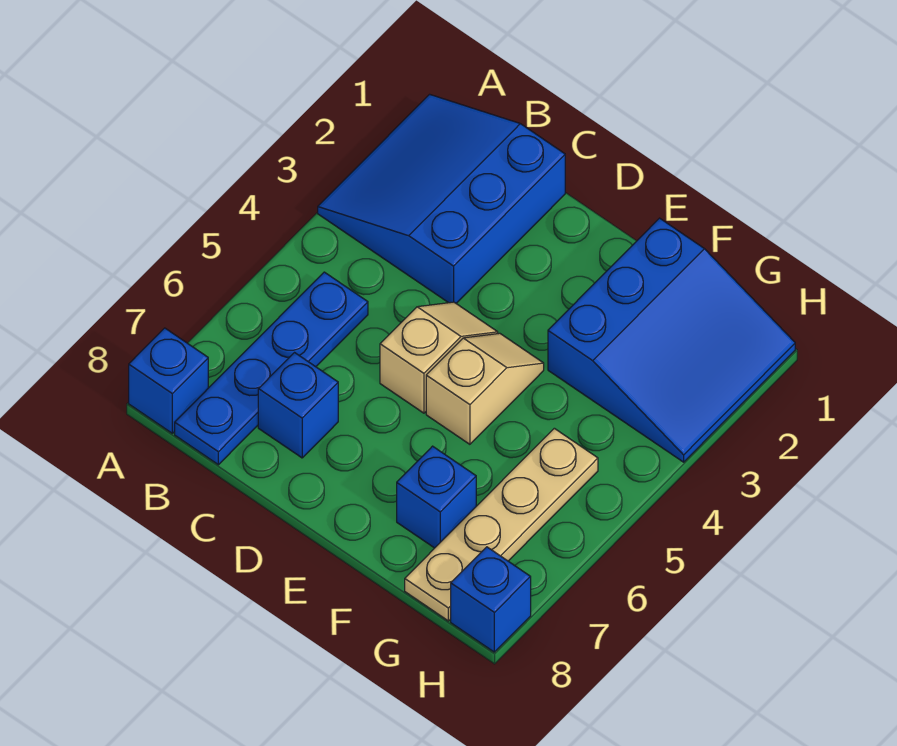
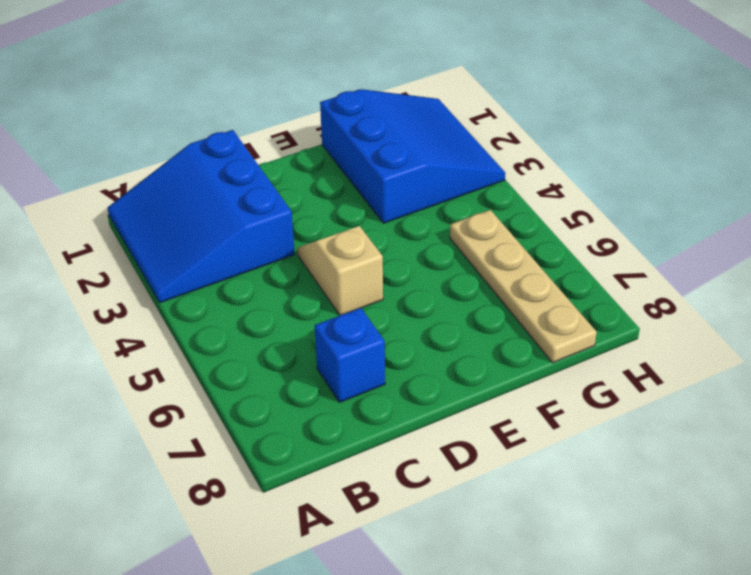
none -> blue brick A8 level 1
none -> blue plate B5:B8 level 1

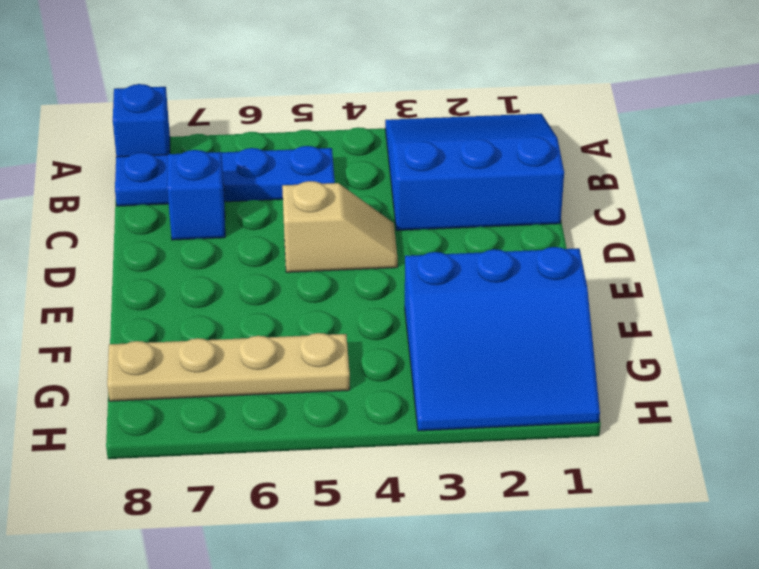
none -> tan slope E4:E5 level 1 top 5
none -> blue brick F7 level 1

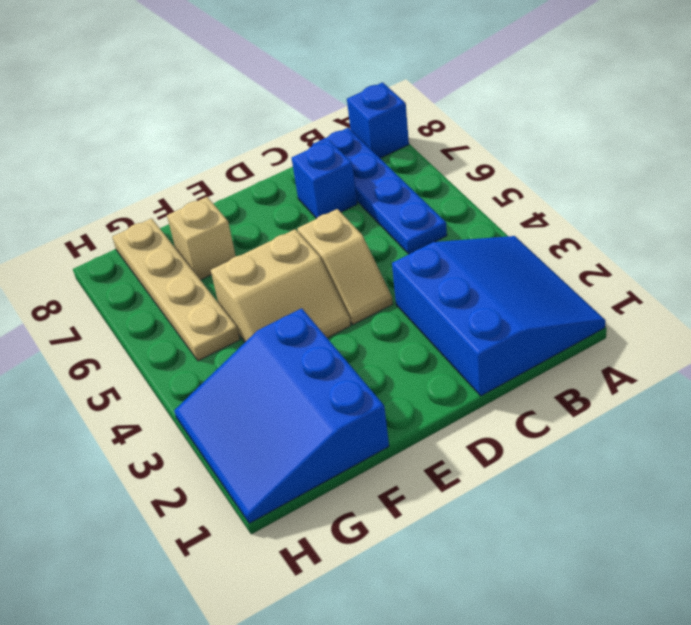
tan slope E4:F5 level 1 top 5 -> tan slope E4:E5 level 1 top 5
tan brick F7 level 1 -> blue brick F7 level 1
none -> blue brick H8 level 1

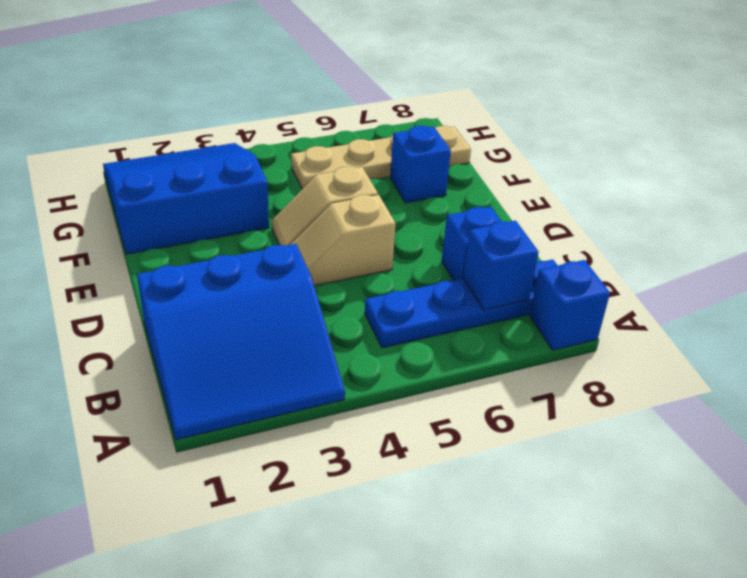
blue brick B7 level 2 -> blue brick H8 level 1

